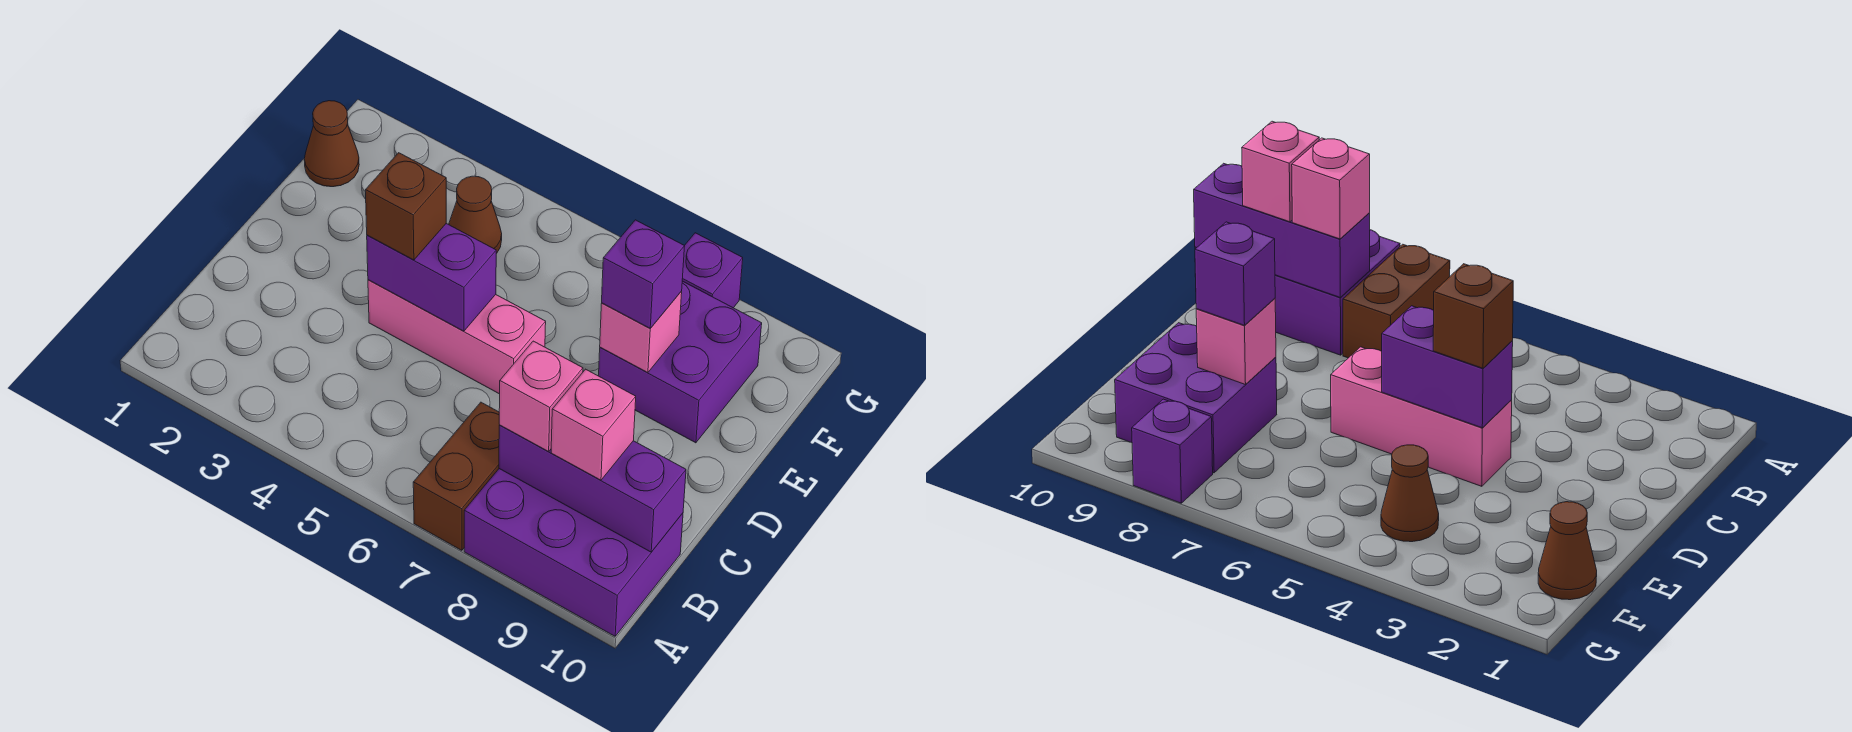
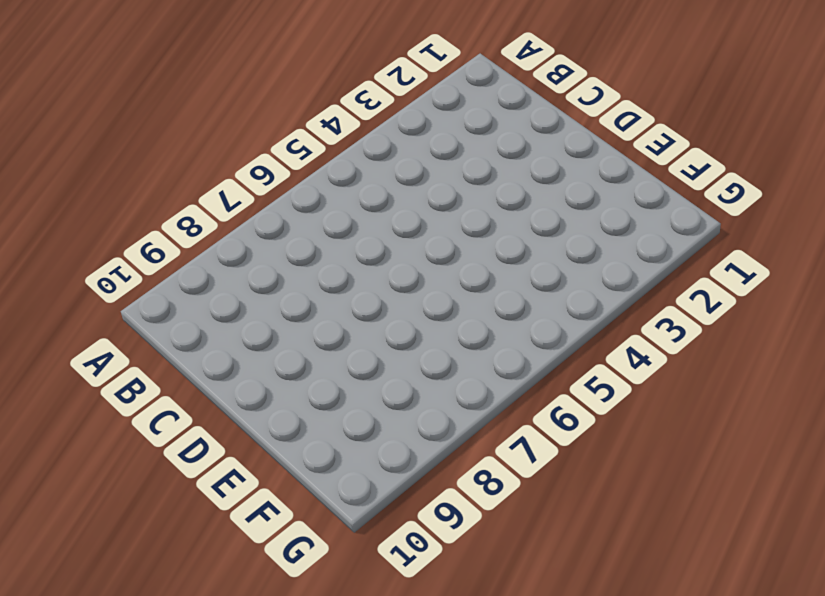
none -> brown brick A7:B7 level 1
none -> purple brick A8:B10 level 1
none -> pink brick D4:D6 level 1

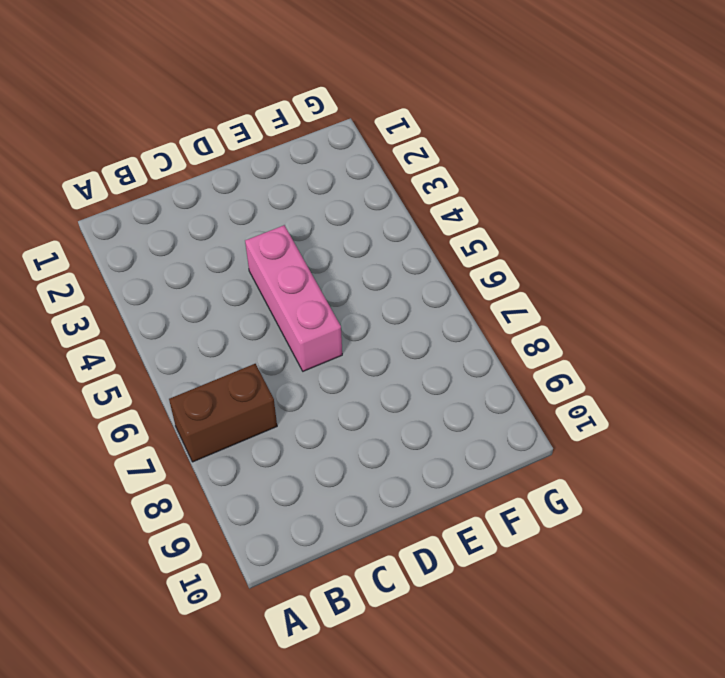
none -> purple brick A8:B10 level 1
none -> purple brick E8:F9 level 1
none -> brown cone F1 level 1

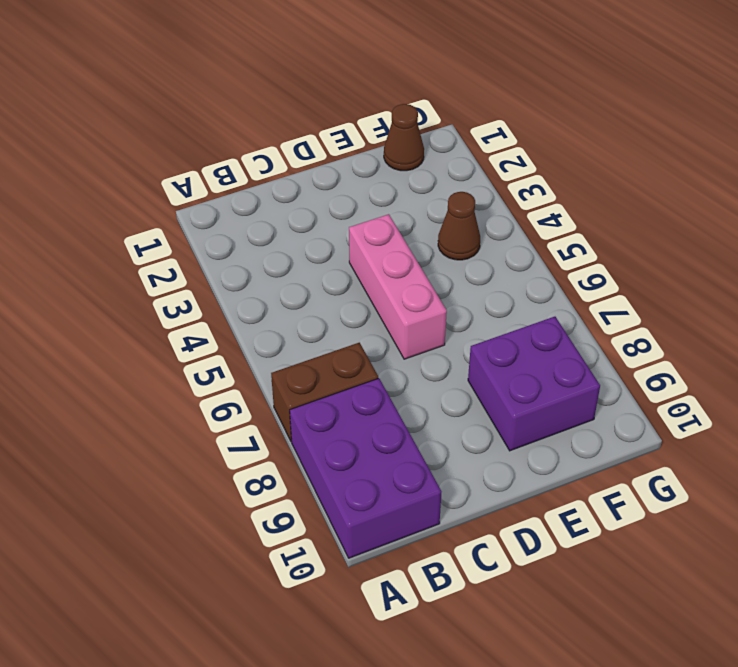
none -> purple brick G8 level 1
none -> purple brick B8:B10 level 2
none -> purple brick D4:D5 level 2

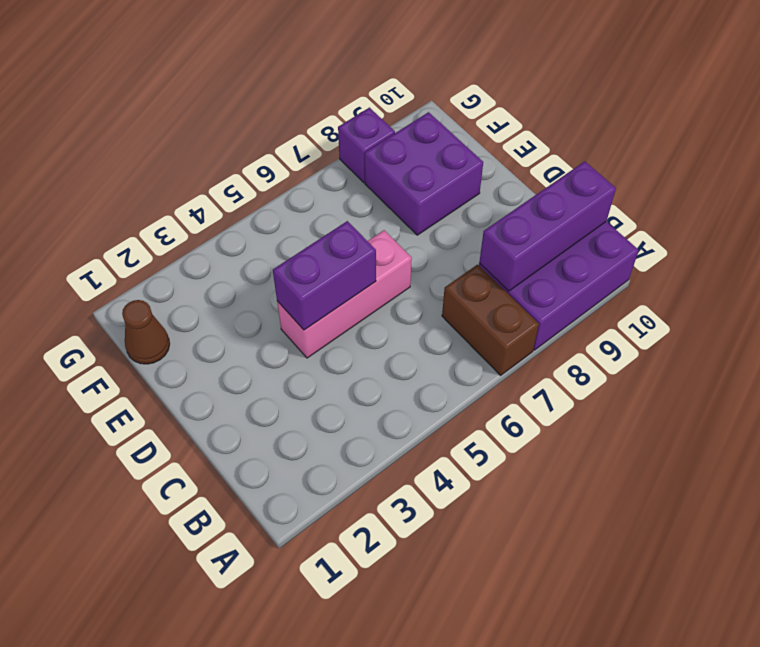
none -> brown cone F4 level 1
none -> pink brick E8 level 2
none -> pink brick B8 level 3

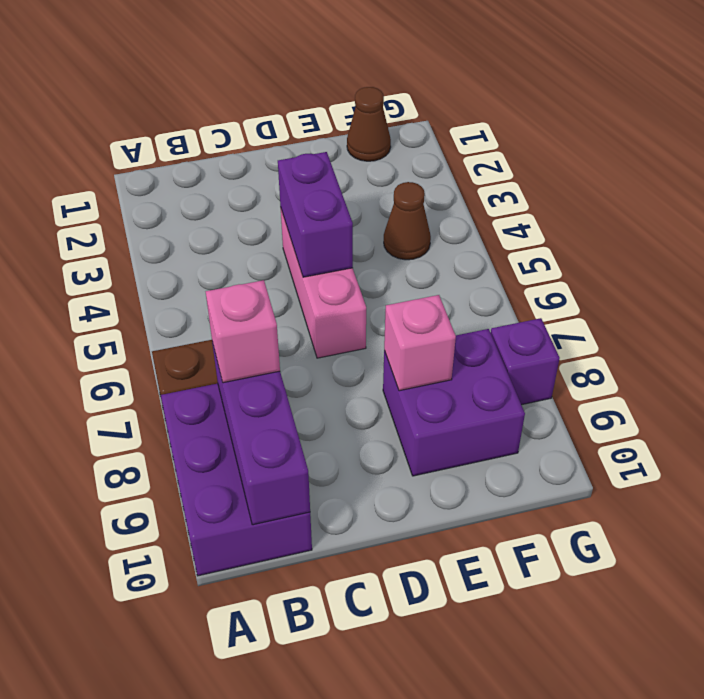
none -> pink brick B9 level 3
none -> brown brick D4 level 3
none -> purple brick E8 level 3

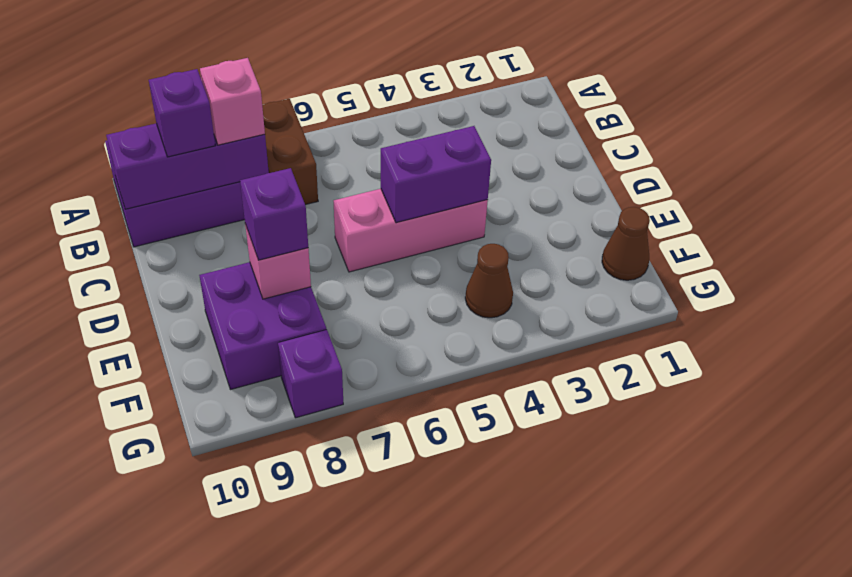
purple brick B9 level 3 -> pink brick B9 level 3
none -> brown brick D4 level 3

